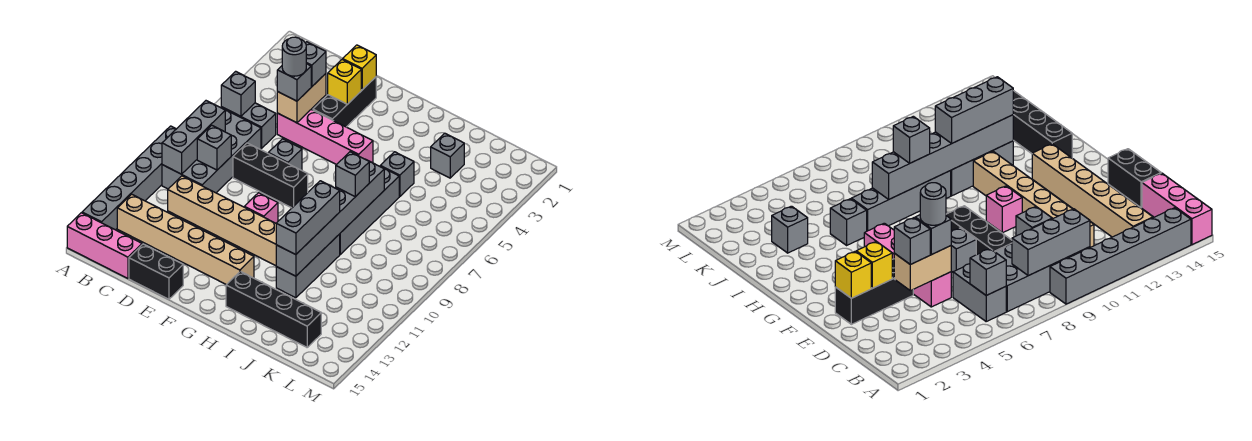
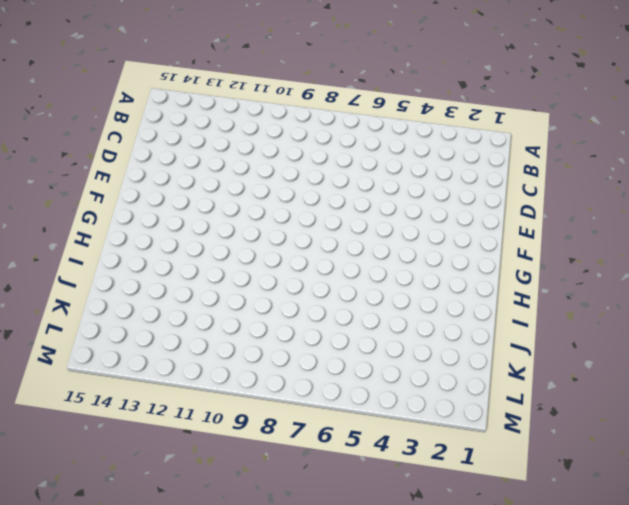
none -> grey brick A9:A14 level 1
none -> pink brick A15:C15 level 1
none -> grey brick B6:C6 level 1

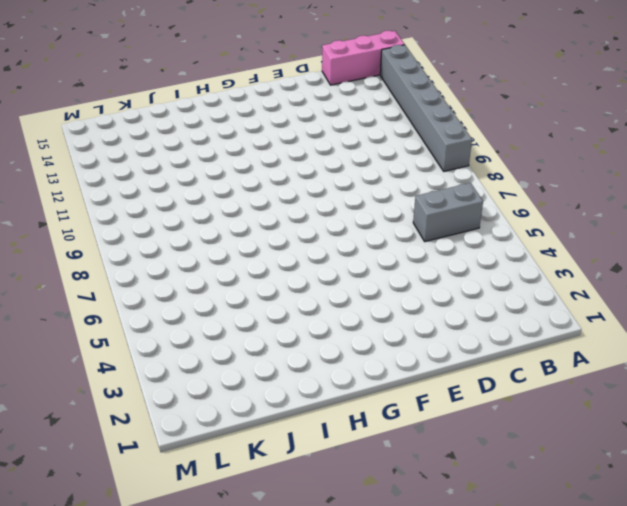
none -> grey brick B7:C10 level 1
none -> tan brick B13:G13 level 1
none -> tan brick C11:H11 level 1

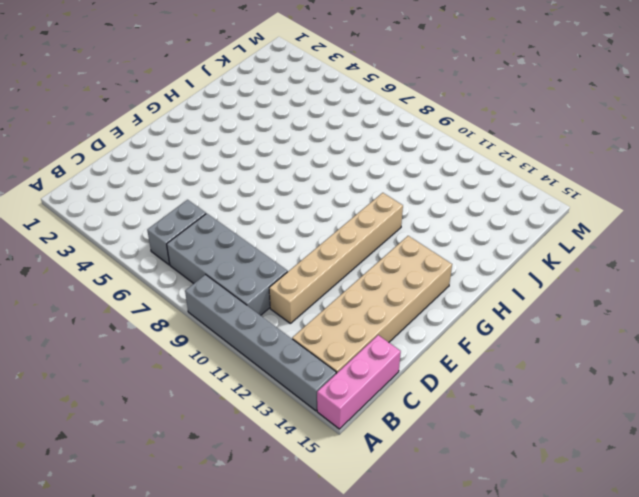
tan brick B13:G14 level 1 -> tan brick B13:G13 level 1
none -> pink brick D5:G5 level 1
none -> black brick D8:F8 level 1
none -> black brick D15:E15 level 1

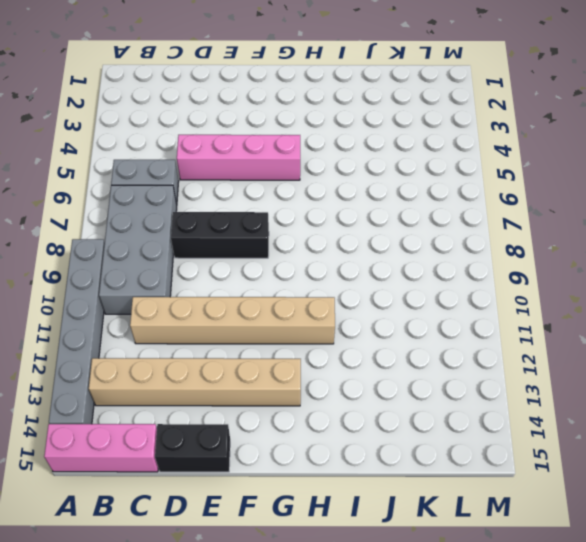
none -> black brick E2:E4 level 1
none -> grey brick E7 level 1
none -> pink brick F10 level 1

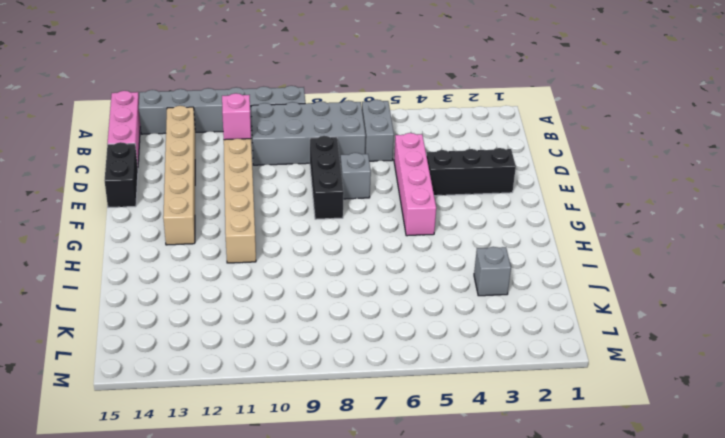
pink brick C11 level 2 -> pink brick F10 level 1
none -> black brick H14:K14 level 1
none -> grey brick I5 level 1
none -> grey brick I6:I9 level 1

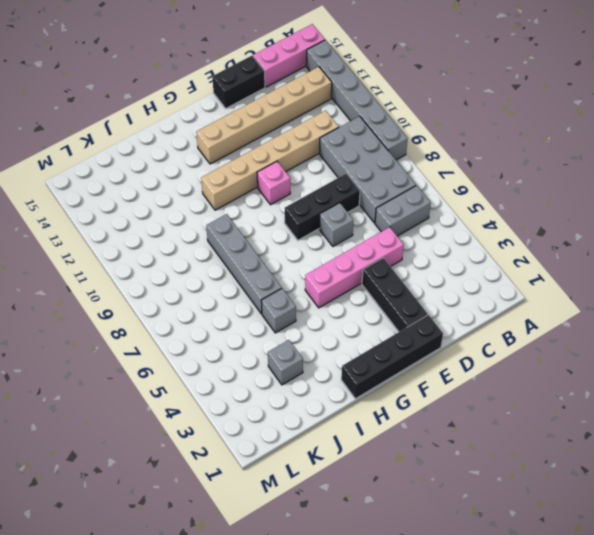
black brick E1:H1 level 1 -> black brick H14:K14 level 1
none -> grey brick I10:I12 level 1
none -> grey brick B6 level 2
none -> grey brick B8:B10 level 2

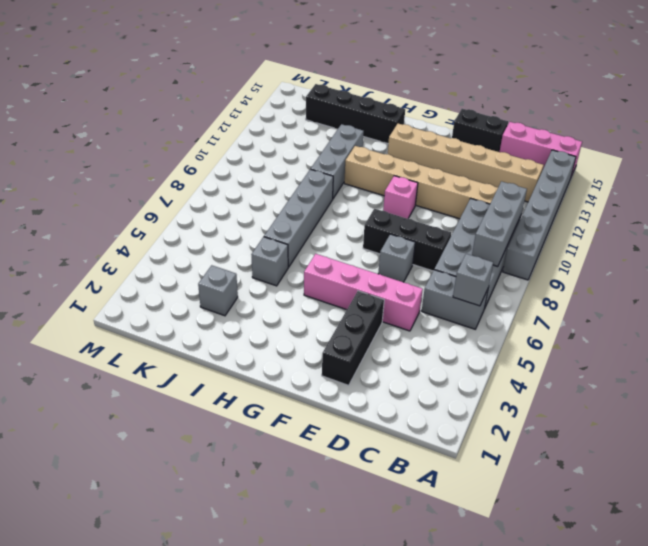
none -> grey brick C9 level 2
none -> tan brick D4:D5 level 2
none -> yellow brick E2 level 2

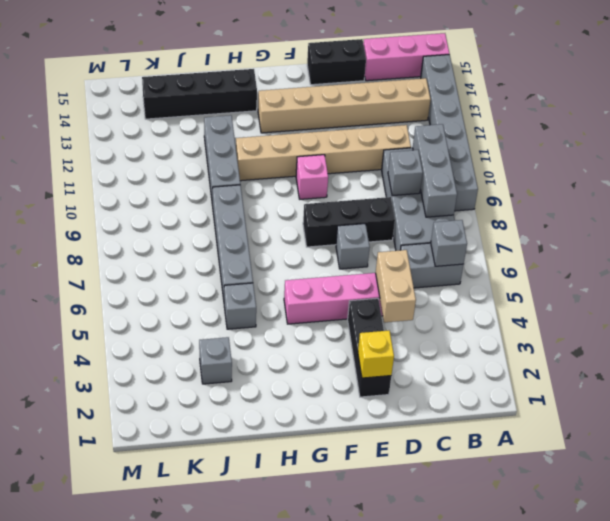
none -> yellow brick E3 level 2
none -> grey brick I7:I12 level 2
none -> grey brick D4 level 3

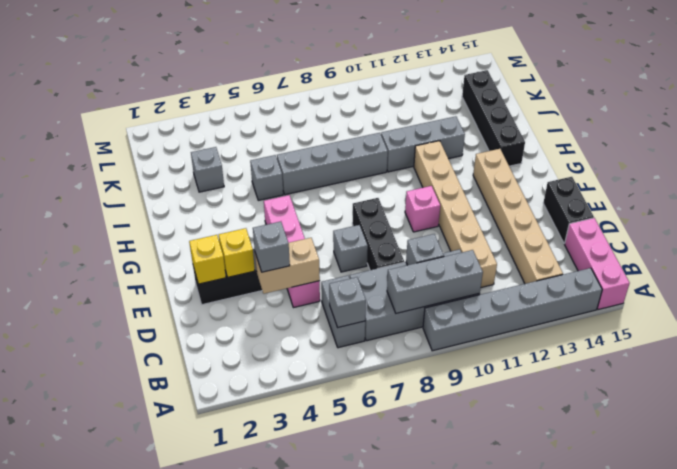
none -> grey brick I7:I12 level 2
none -> grey brick D5 level 3
none -> grey brick I8 level 3

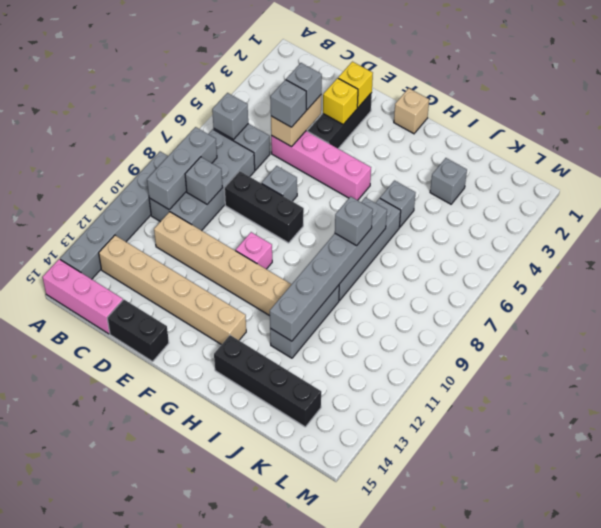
tan brick G1 level 1 -> none
none -> grey brick I10:I12 level 3
none -> grey round brick D5 level 4

